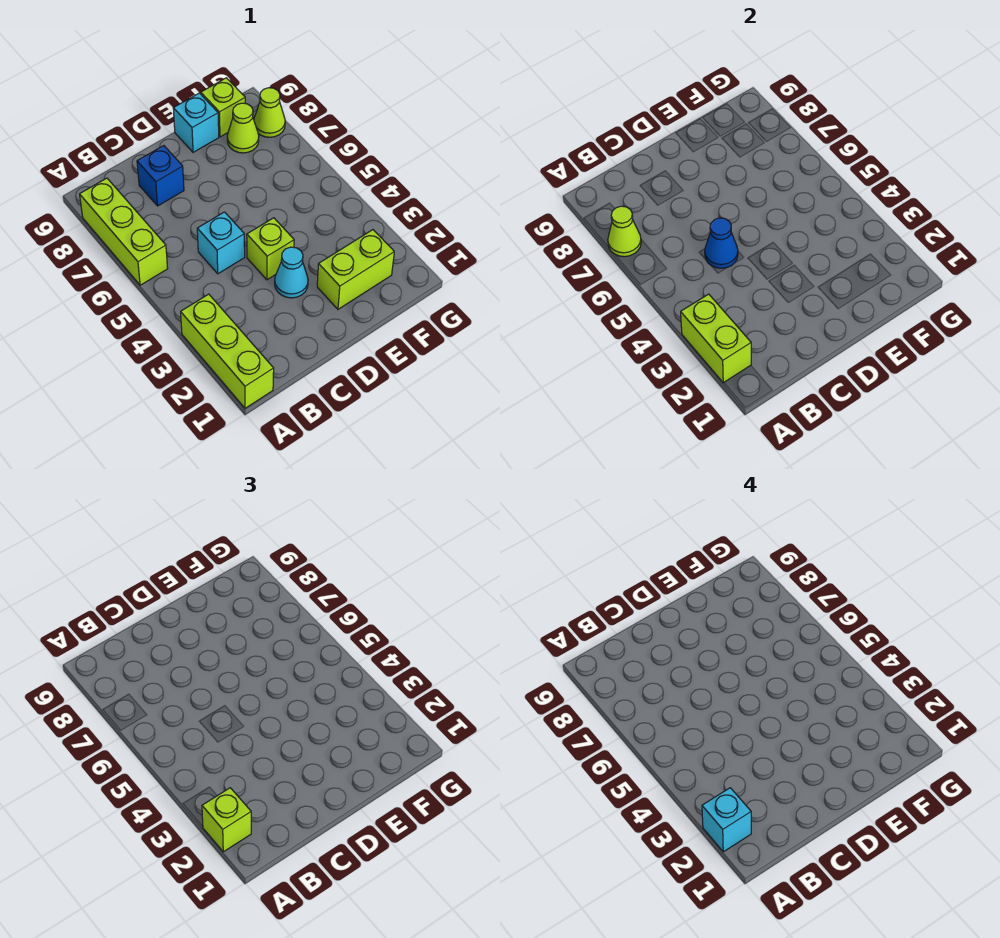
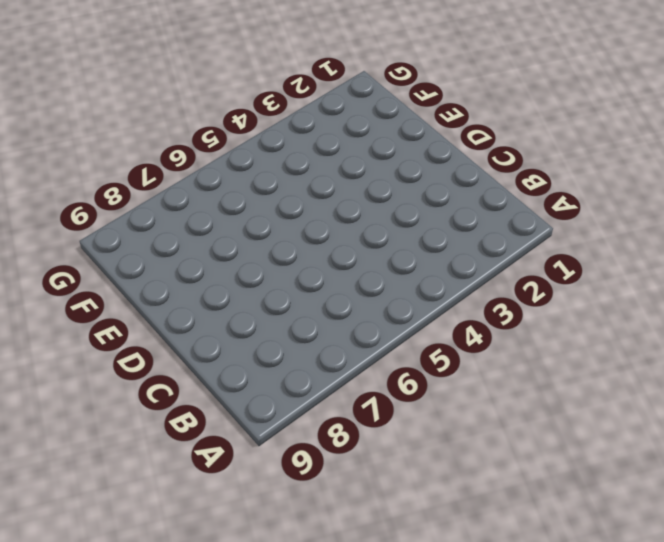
none -> lime brick A1:A3 level 1
none -> lime brick A6:A8 level 1
none -> cyan brick C5 level 1

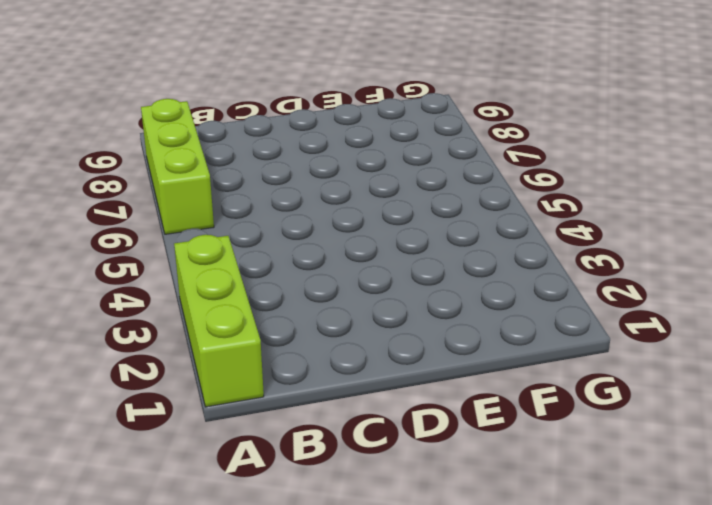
none -> cyan brick C5 level 1
none -> blue brick C8 level 1
none -> cyan cone D3 level 1

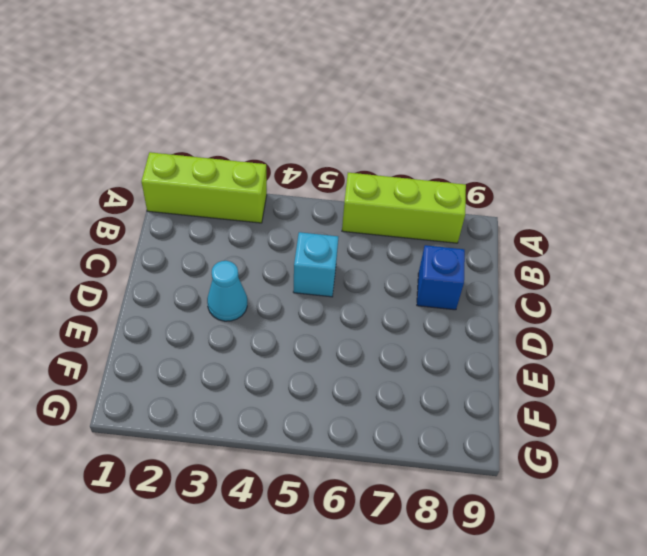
none -> lime brick D4 level 1
none -> lime brick E2:F2 level 1
none -> cyan brick E9 level 1

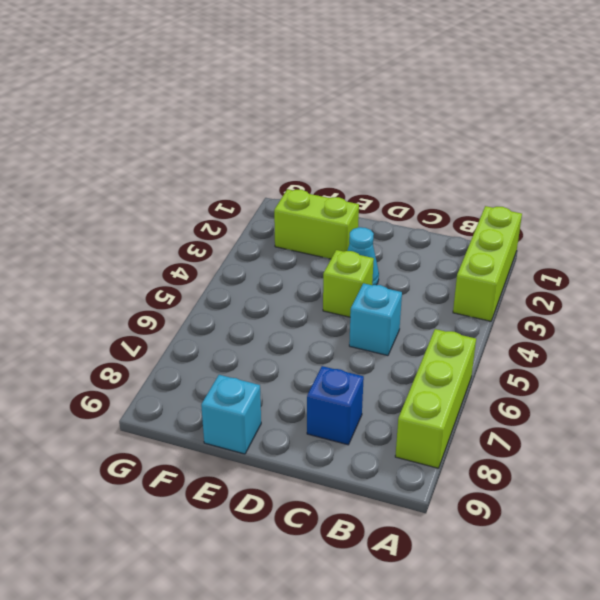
none -> lime cone F8 level 1
none -> lime brick F9 level 1
none -> lime cone G8 level 1

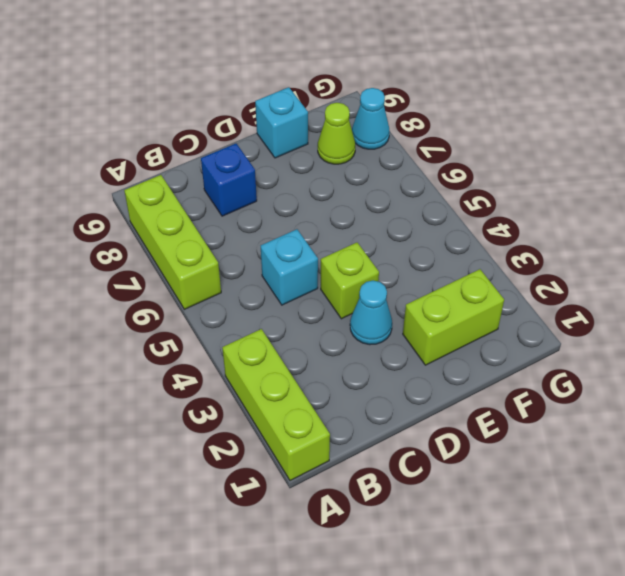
cyan cone G8 level 1 -> lime cone G8 level 1
none -> lime brick F9 level 1
none -> lime brick A2:A3 level 2
none -> lime cone A7 level 2

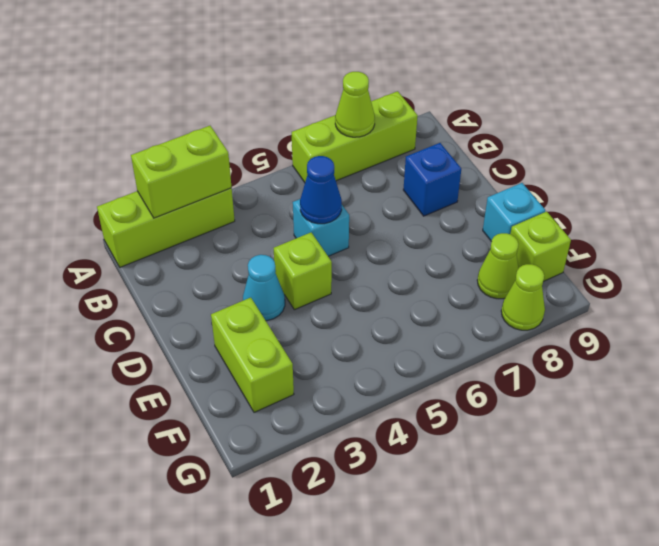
none -> lime brick A2 level 3
none -> cyan brick A2 level 4

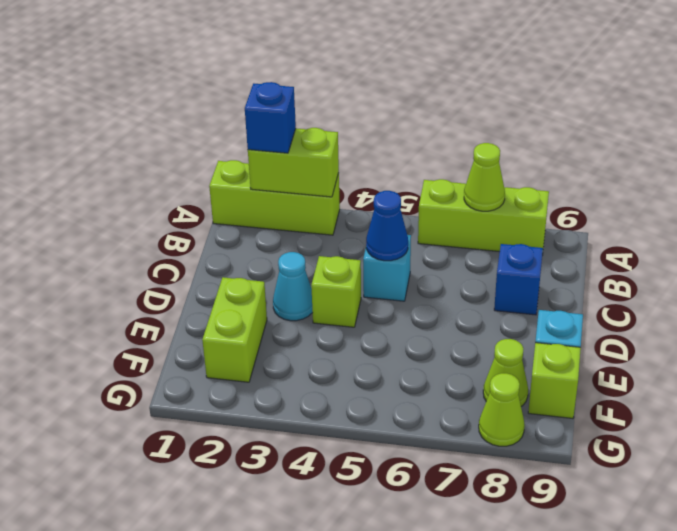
blue brick A2 level 3 -> lime brick A2 level 3
none -> cyan brick A2 level 4

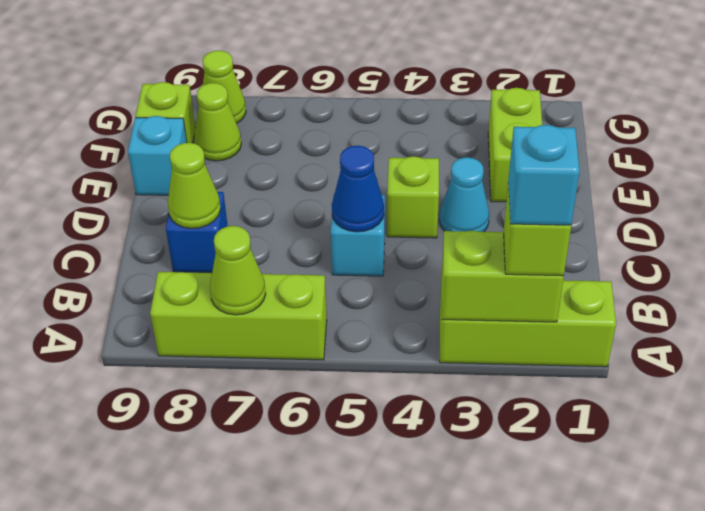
lime cone C8 level 2 -> none

